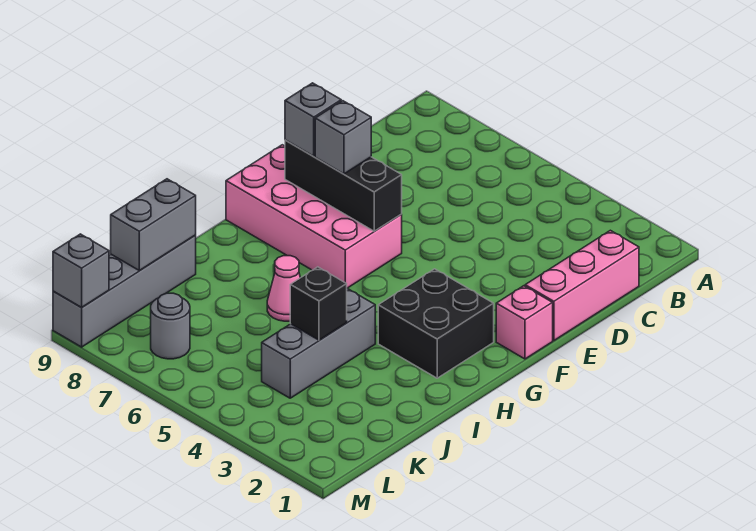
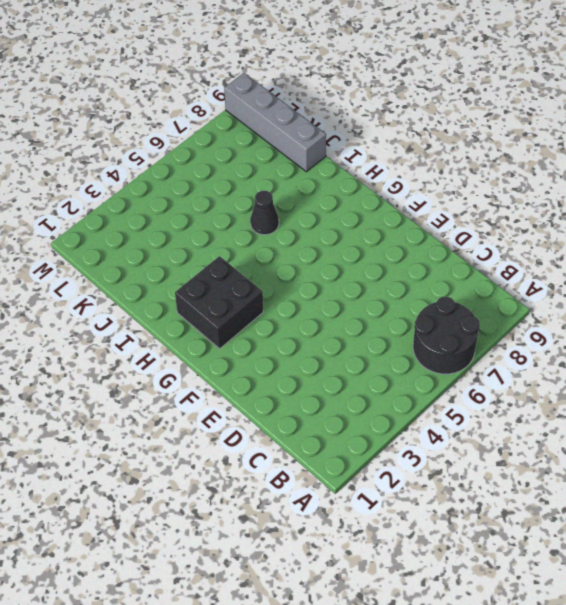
black round brick A6:B7 level 1 -> none
black cone I6 level 1 -> pink cone I6 level 1
none -> pink brick C1:E1 level 1
none -> pink brick F1 level 1
none -> pink brick F6:G9 level 1

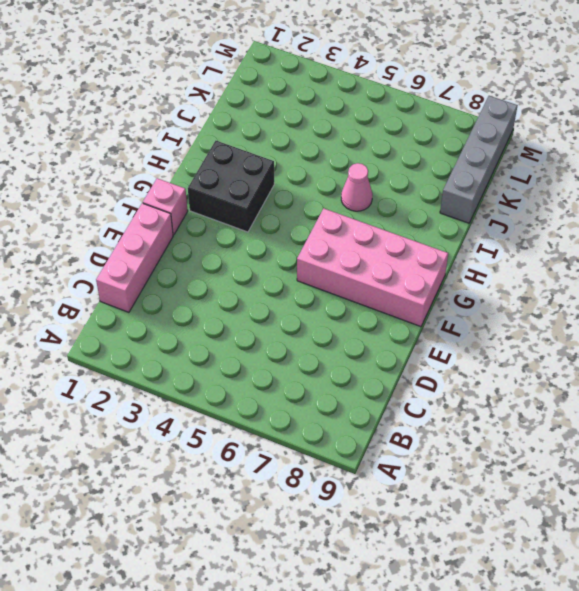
none -> grey brick I4:K4 level 1
none -> grey round brick L7 level 1
none -> black brick F6:F8 level 2

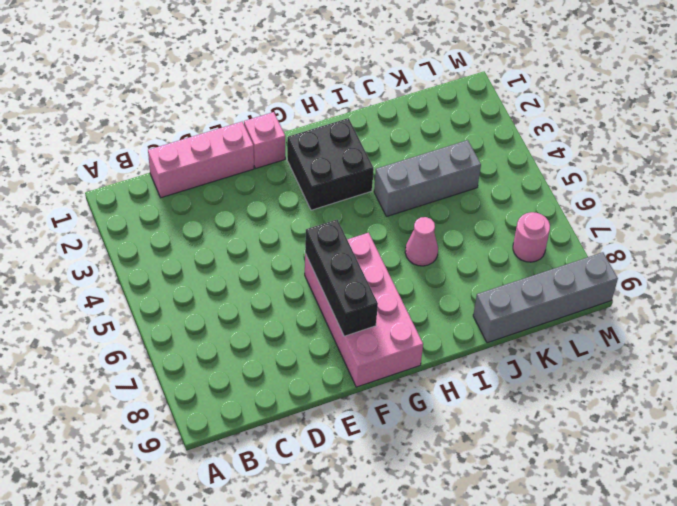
pink round brick L7 level 1 -> grey round brick L7 level 1
none -> black brick J4 level 2
none -> grey brick J9:K9 level 2
none -> grey brick M9 level 2

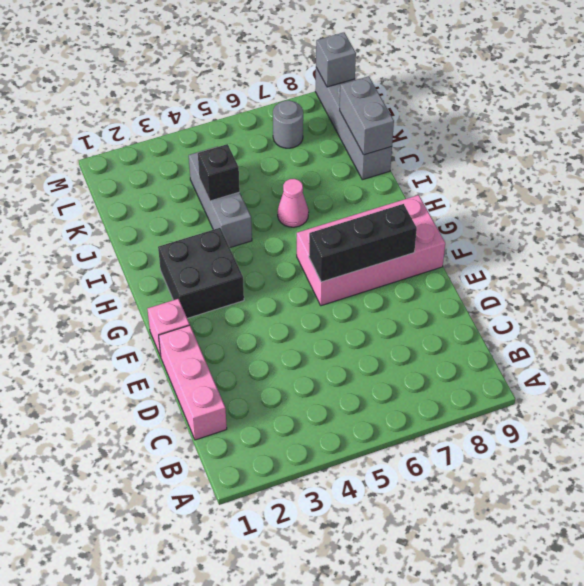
none -> grey brick F7 level 3
none -> grey brick F8 level 3

